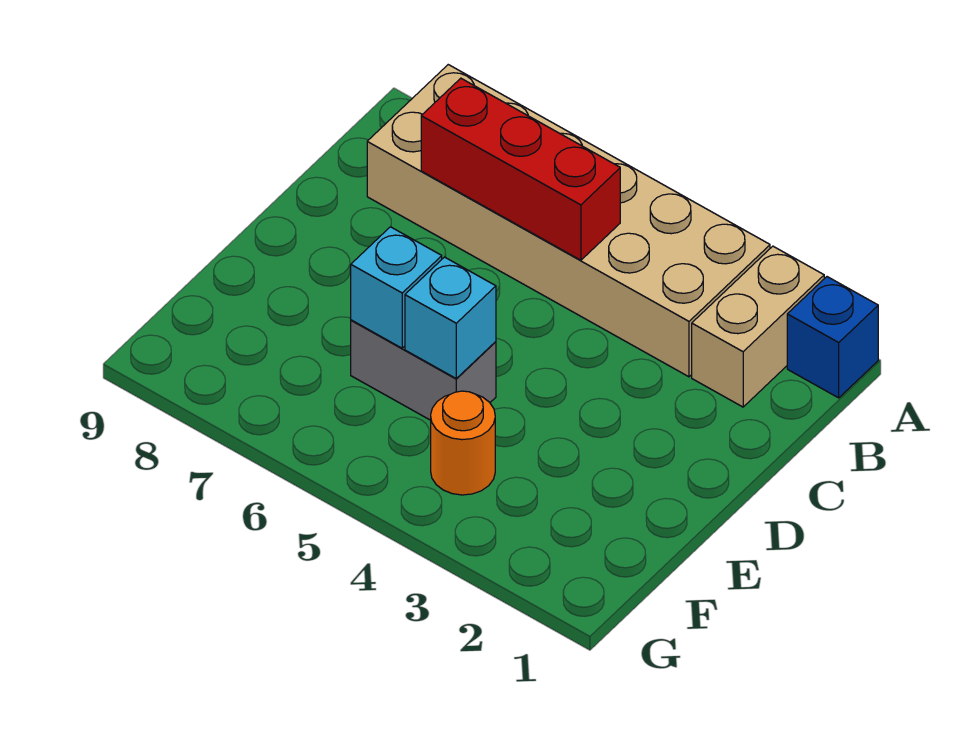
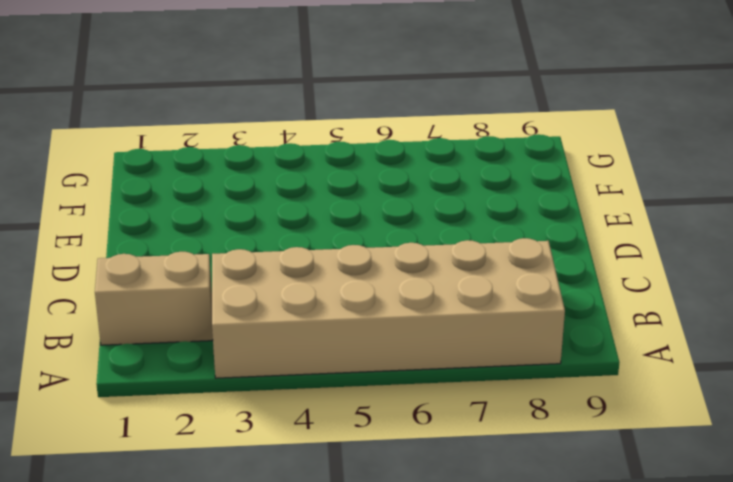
tan brick B1:B2 level 1 -> tan brick A2:B2 level 1
none -> blue brick A1 level 1
none -> grey brick E5:E6 level 1

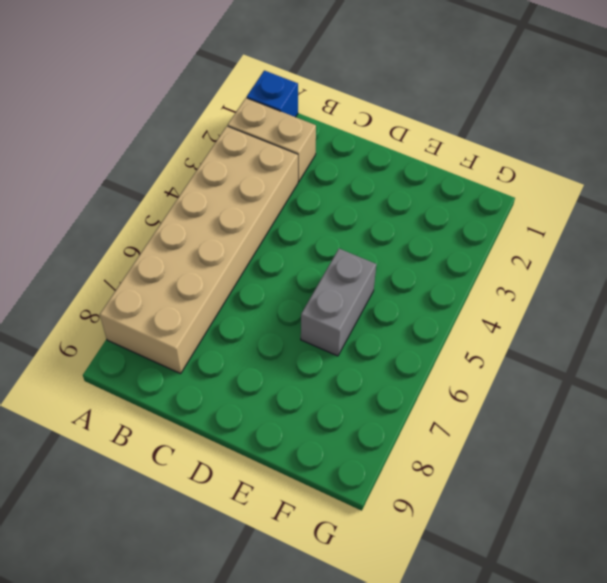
none -> orange round brick F4 level 1
none -> red brick B5:B7 level 2

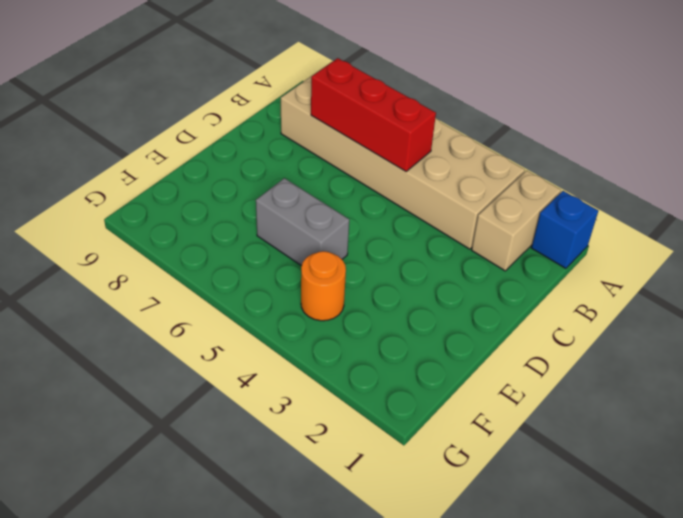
none -> cyan brick E5 level 2
none -> cyan brick E6 level 2

